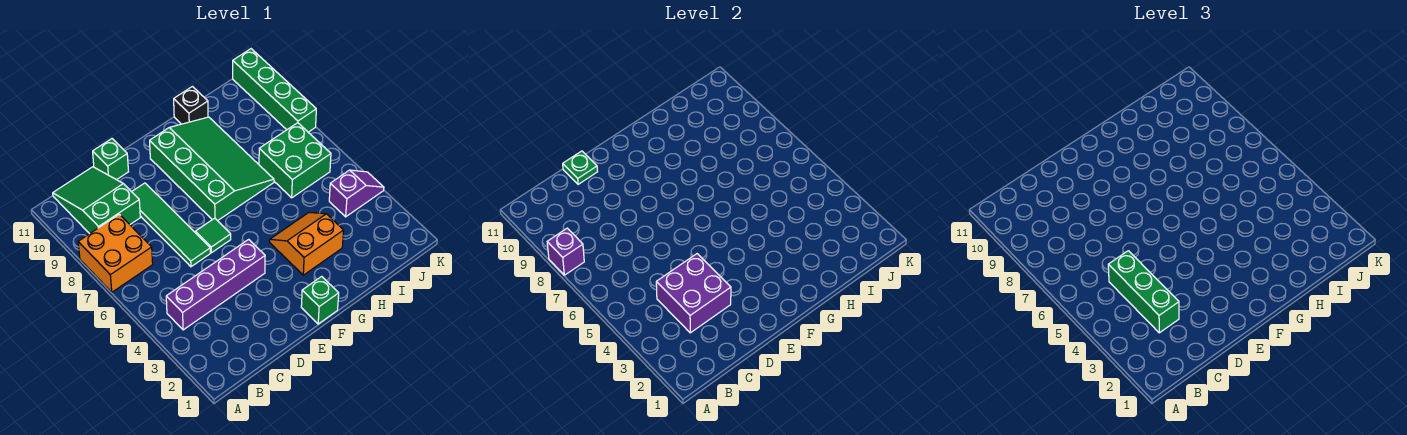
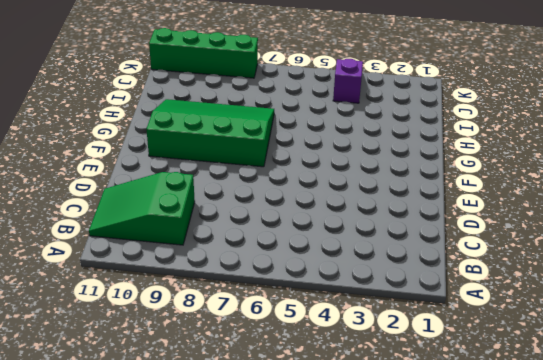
none -> orange brick A7:B8 level 1
none -> purple brick B4:E4 level 1
none -> green tile D6:D9 level 1

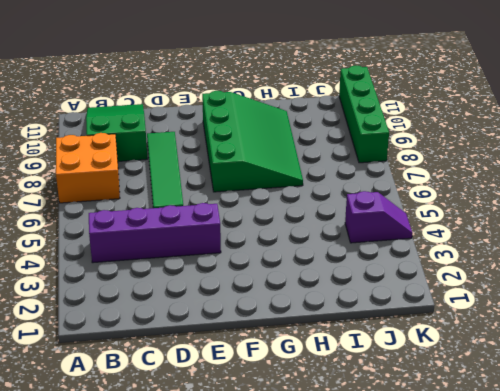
none -> green brick D11 level 1
none -> green tile E6 level 1
none -> green brick F1 level 1

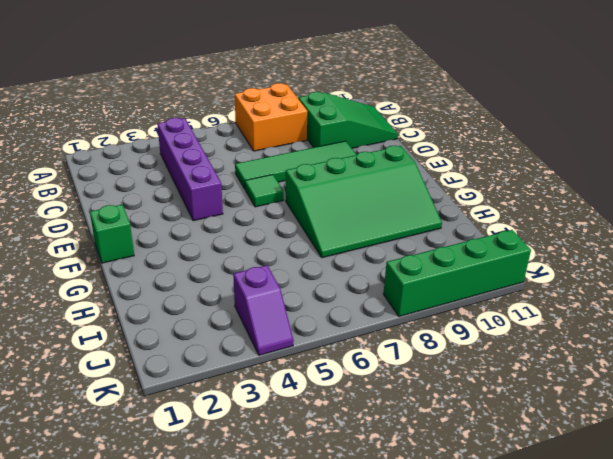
none -> green brick D11 level 1
none -> orange slope G3:H4 level 1 top 3
none -> black brick H11 level 1

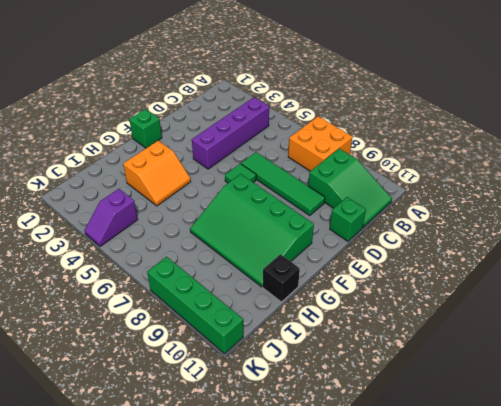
none -> green brick I6:J7 level 1
none -> purple brick A8 level 2
none -> purple brick C3:D4 level 2

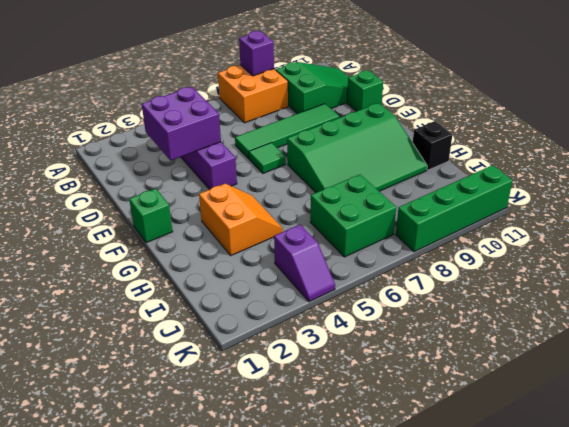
none -> green plate D11 level 2
none -> green brick C3:C5 level 3

